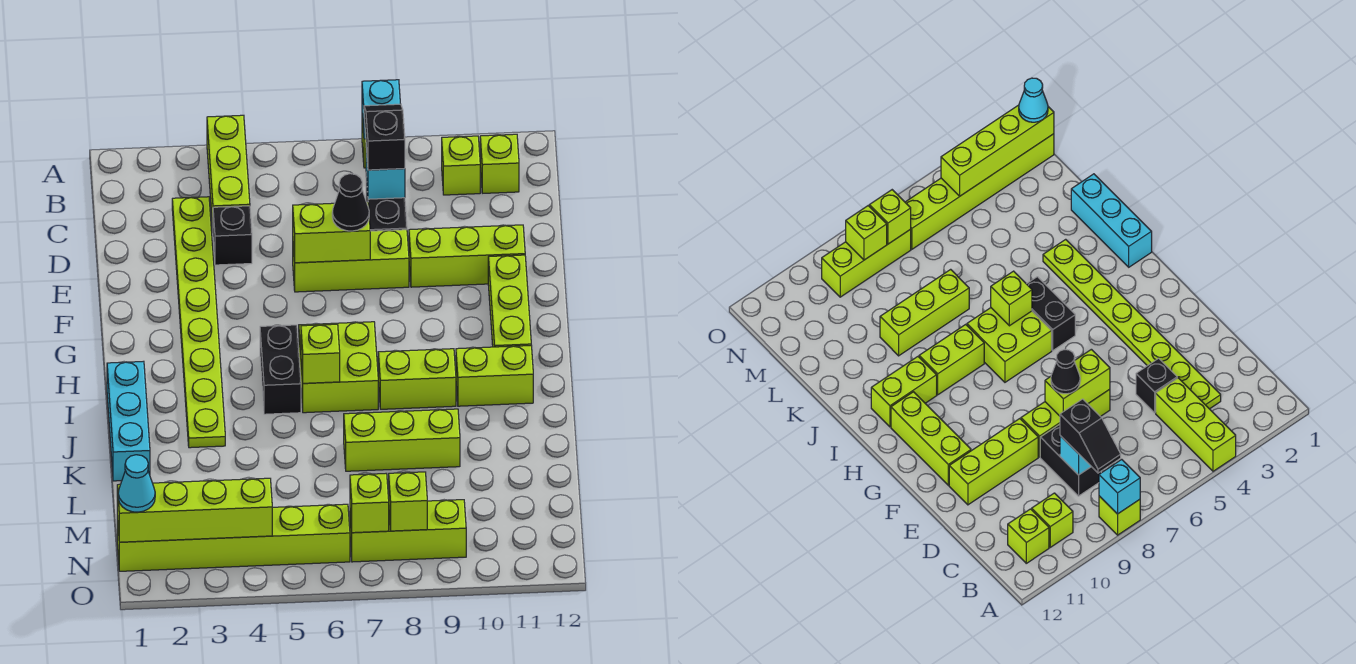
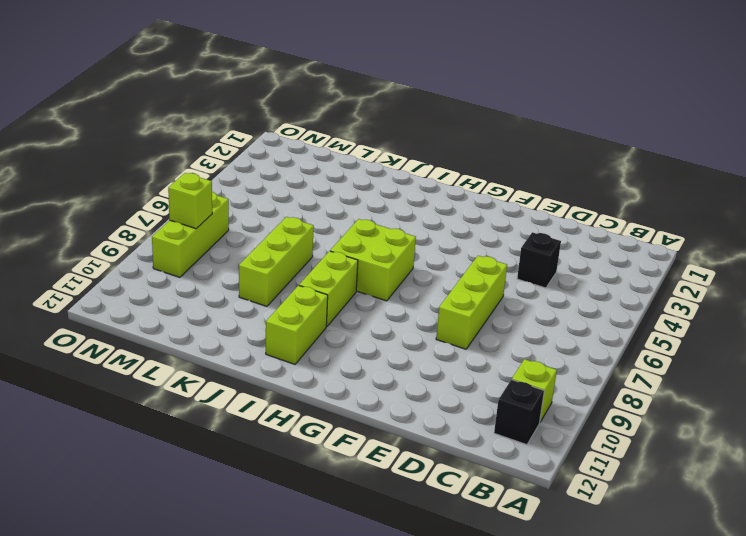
black brick B11 level 1 -> lime brick B11 level 1
none -> lime brick A4:C4 level 1
none -> lime brick A8 level 1
none -> lime plate C3:J3 level 1

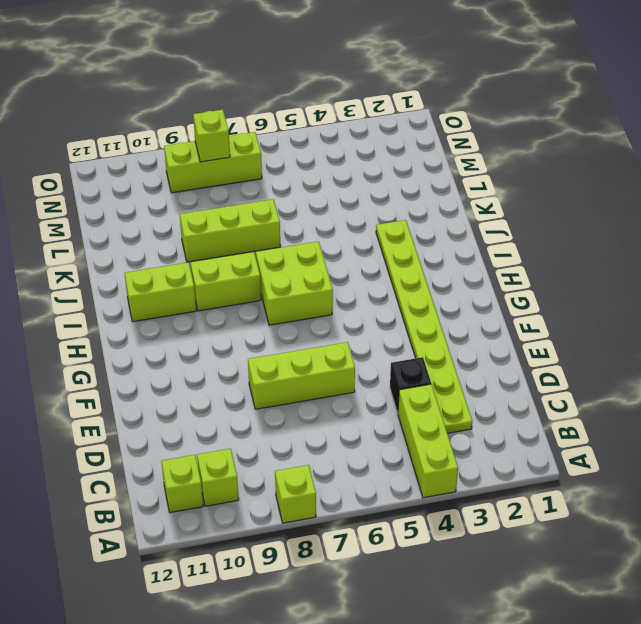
none -> black brick C8:D8 level 1
none -> lime brick E9:E11 level 1
none -> lime brick F11:H11 level 1

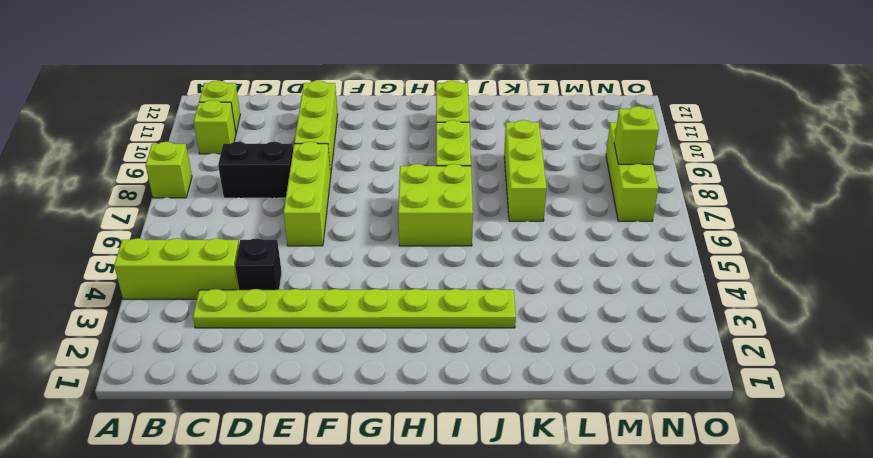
none -> lime brick F11:H11 level 1
none -> black brick H5:I5 level 1
none -> cyan brick I1:K1 level 1

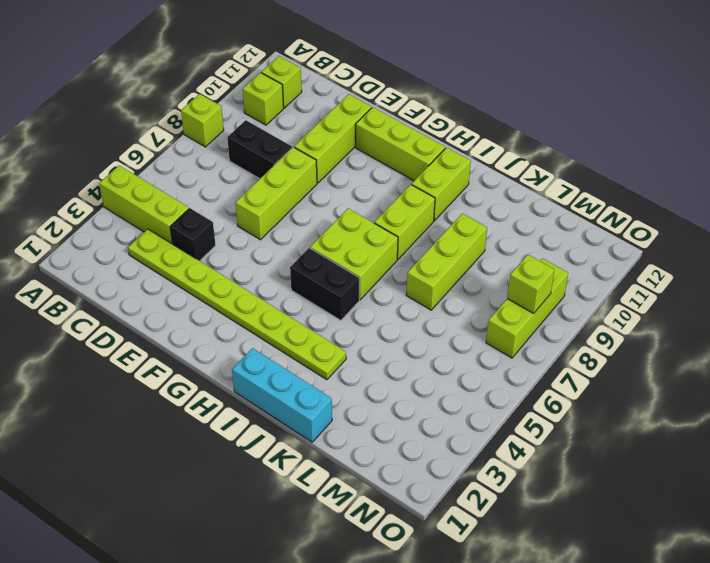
none -> lime brick N1:N6 level 1
none -> cyan brick A8 level 2
none -> cyan brick C8 level 2

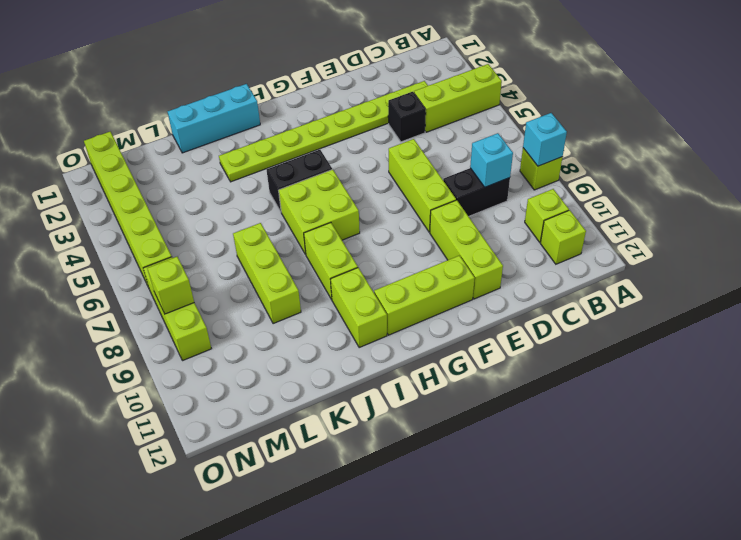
none -> lime brick E6:E7 level 2
none -> lime brick I6 level 2
none -> lime brick N1:N4 level 2

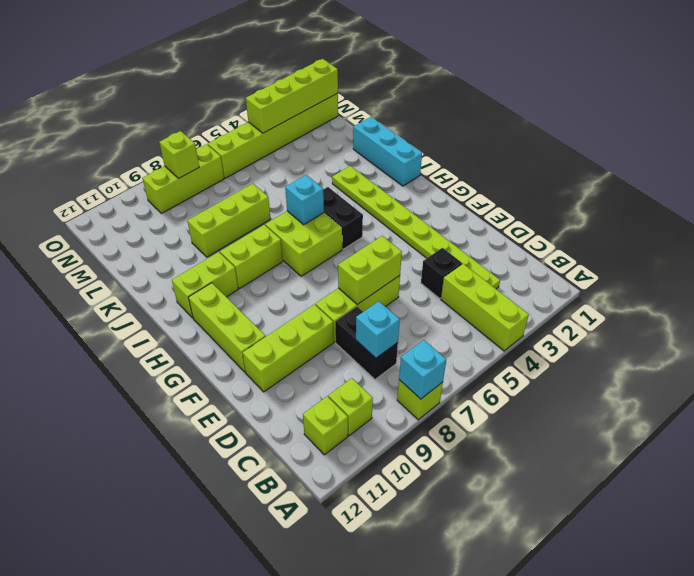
cyan brick I6 level 2 -> lime brick I6 level 2
none -> lime brick N7 level 2
none -> black slope B8:C8 level 3 top C
none -> black cone E7 level 3

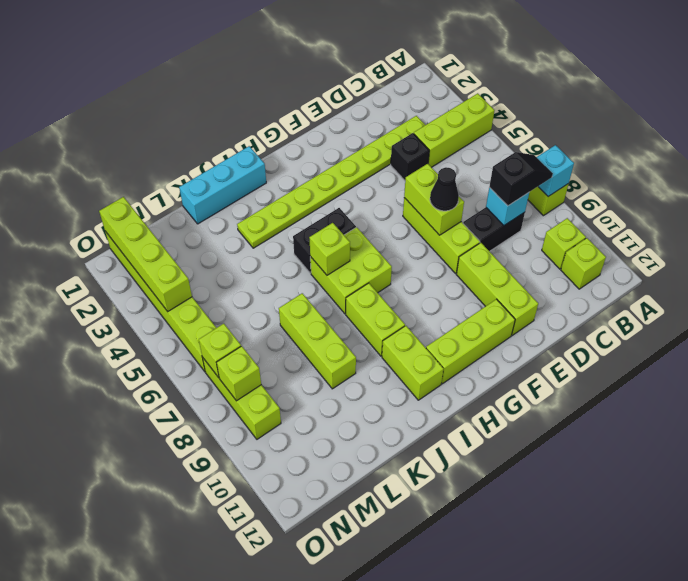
none -> cyan cone N1 level 3

